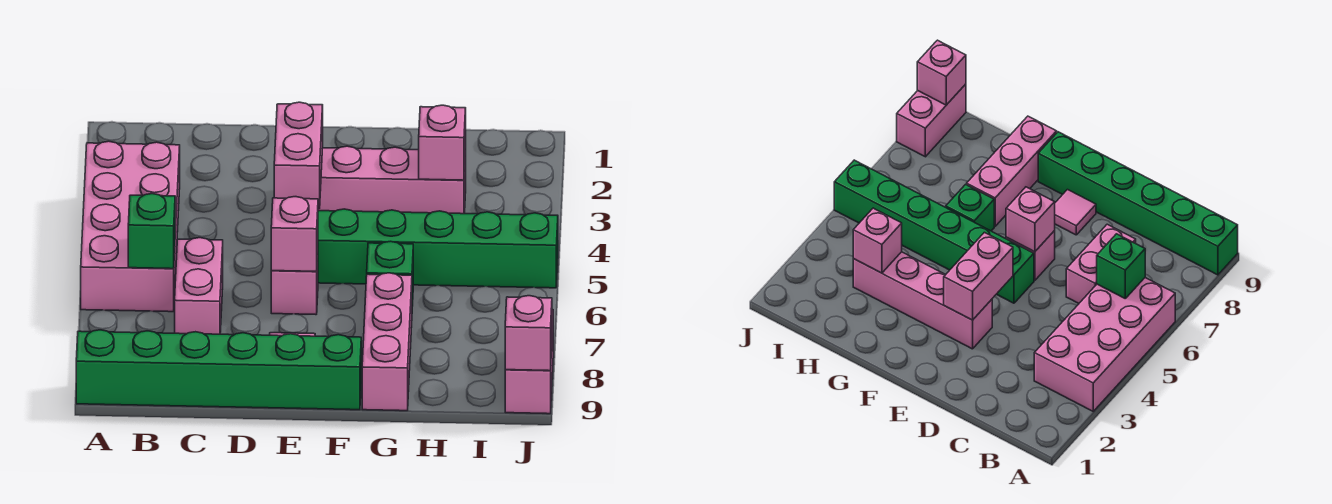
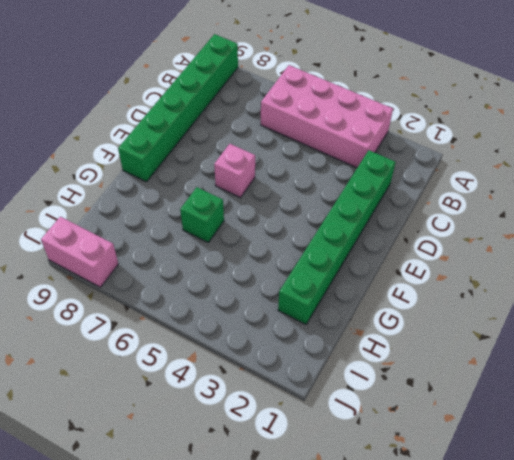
green brick C2:H2 level 1 -> green brick E5:J5 level 1
none -> pink brick C6:C7 level 1
none -> pink brick E3:H3 level 1
none -> pink tile E8 level 1

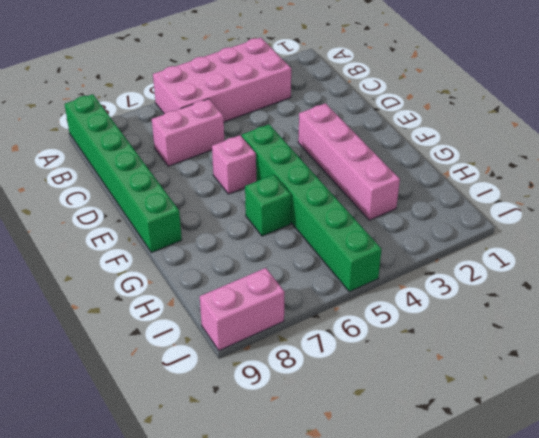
none -> pink tile E8 level 1
none -> pink brick G7:G9 level 1
none -> green brick B6 level 2

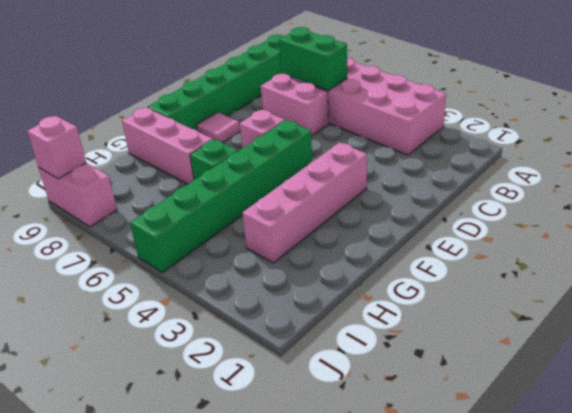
green brick B6:B7 level 2 -> green brick B6 level 2
none -> pink brick E3:E4 level 2
none -> pink brick E6 level 2
none -> pink brick H3 level 2

